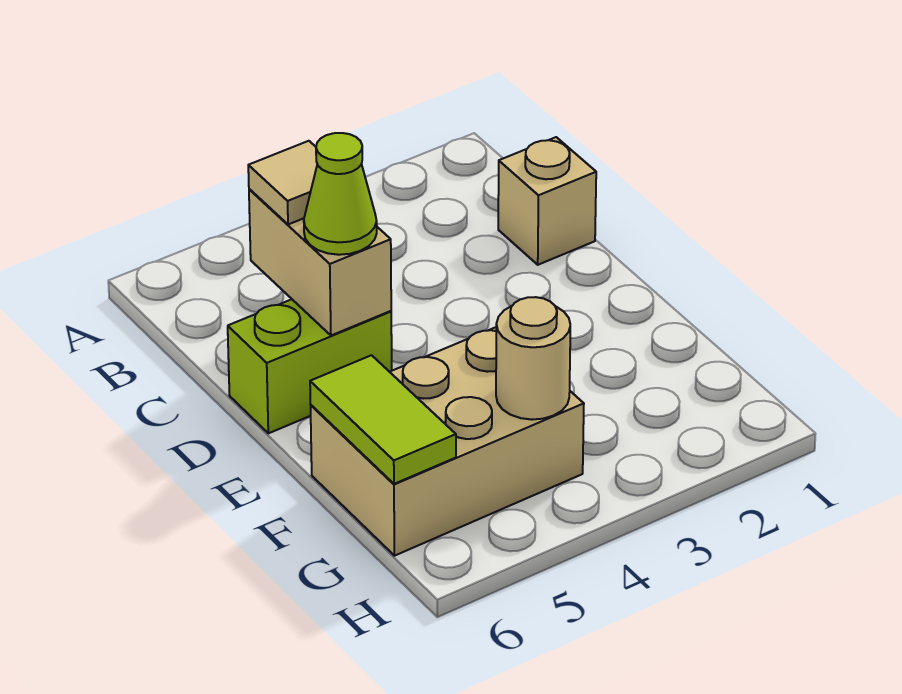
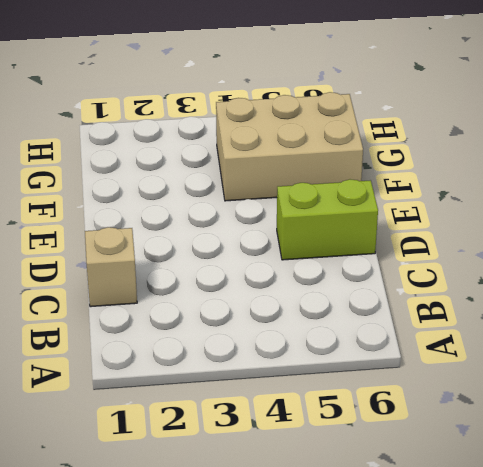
none -> tan brick C5:D5 level 2
none -> lime tile F6:G6 level 2

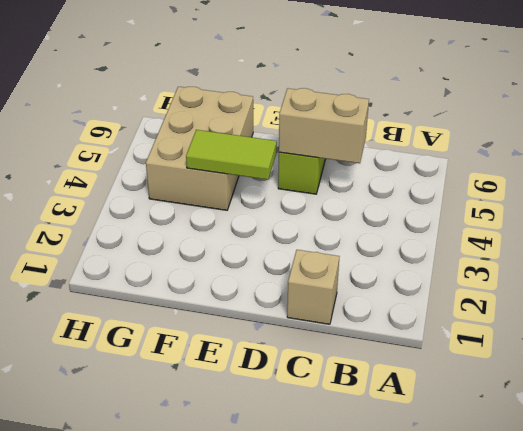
lime tile E4:F4 level 2 -> lime tile F6:G6 level 2
none -> tan round brick G4 level 2
none -> tan tile C5 level 3

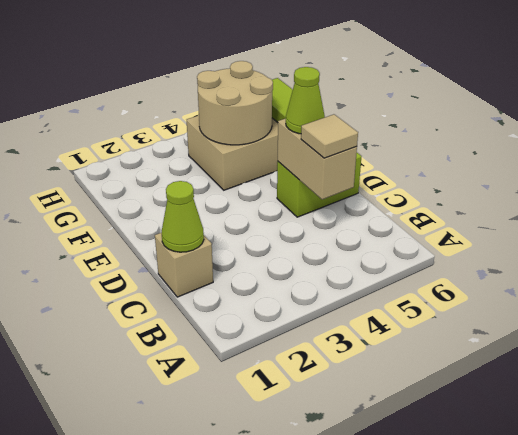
lime cone C1 level 2 -> none
tan round brick F4:G5 level 2 -> tan round brick G4 level 2

